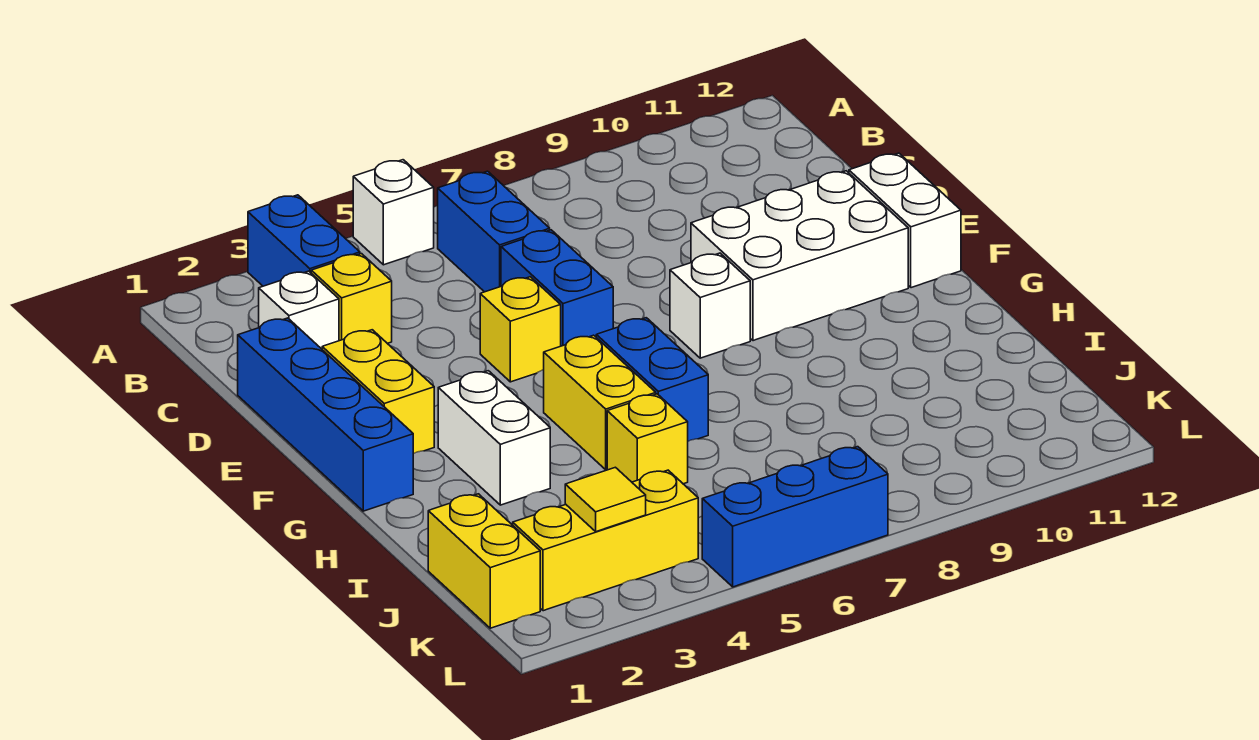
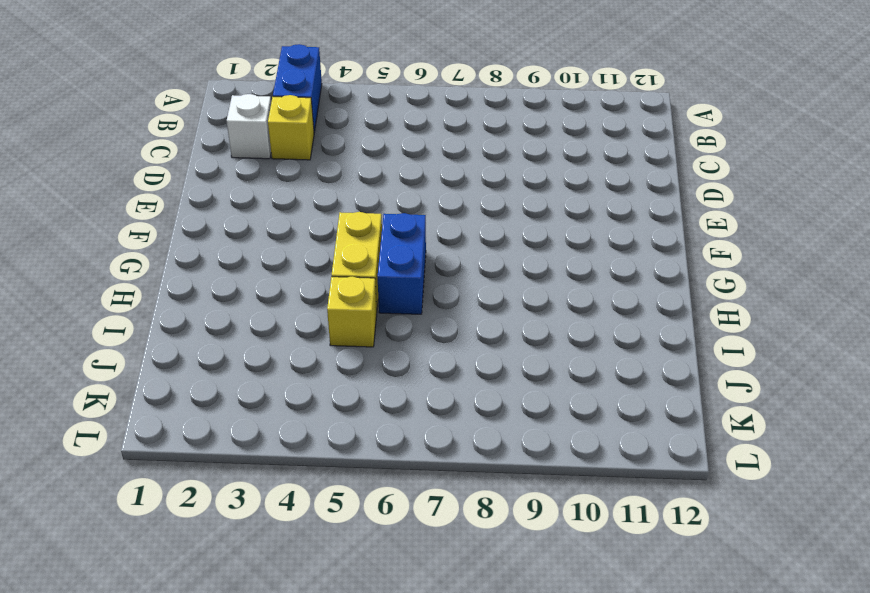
none -> white brick A5 level 1
none -> blue brick B6:C6 level 1
none -> blue brick D1:G1 level 1

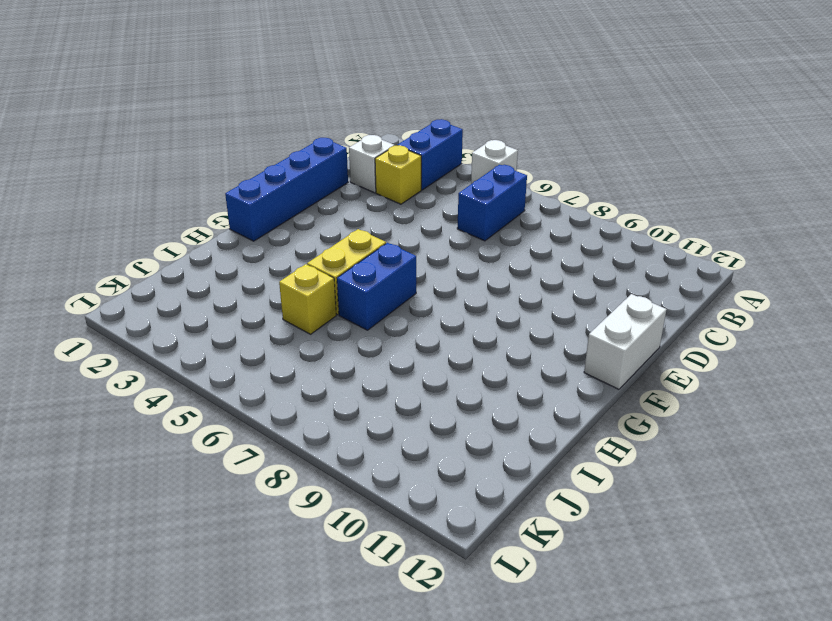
none -> blue brick D6:E6 level 1
none -> yellow brick E2:F2 level 1
none -> yellow brick E5 level 1

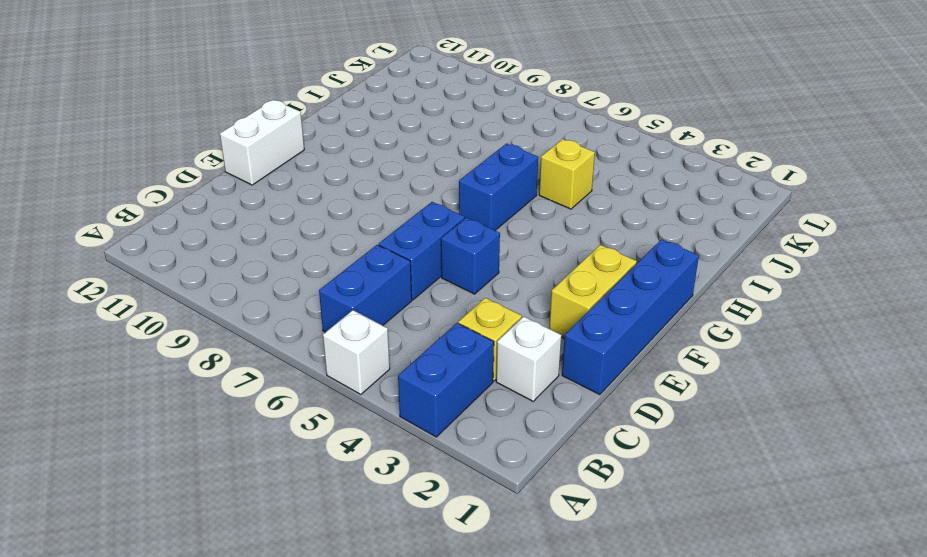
blue brick E5 level 1 -> yellow brick E5 level 1
none -> white brick E9:F11 level 1
none -> white brick F8 level 1
none -> white brick G3:H3 level 1

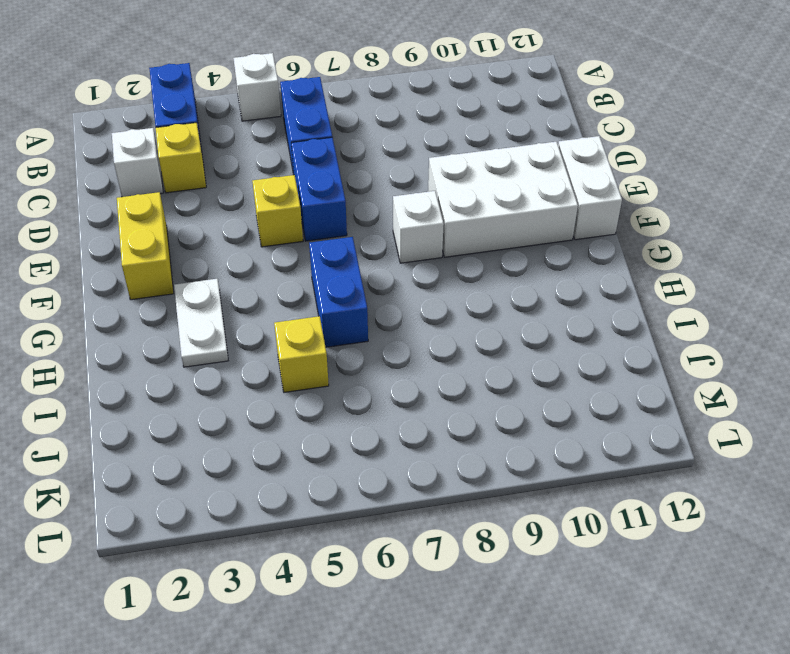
white plate G3:H3 level 1 -> white brick G3:H3 level 1
none -> blue brick D1:G1 level 1
none -> yellow brick G5:H5 level 1
none -> yellow brick J1:K1 level 1

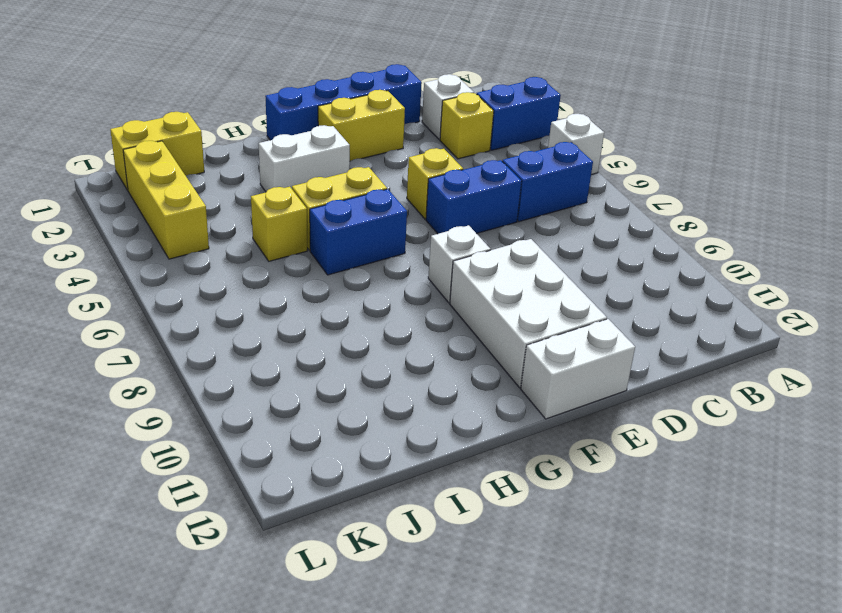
none -> blue brick L5:L7 level 1
none -> yellow tile K3 level 2

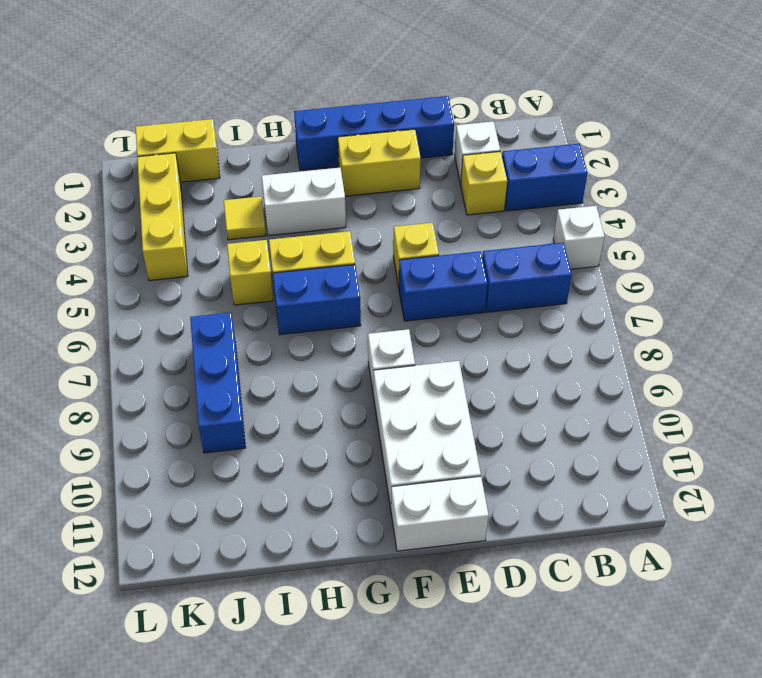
yellow tile I3 level 1 -> yellow tile K3 level 2
blue brick J7:J9 level 1 -> blue brick L5:L7 level 1

